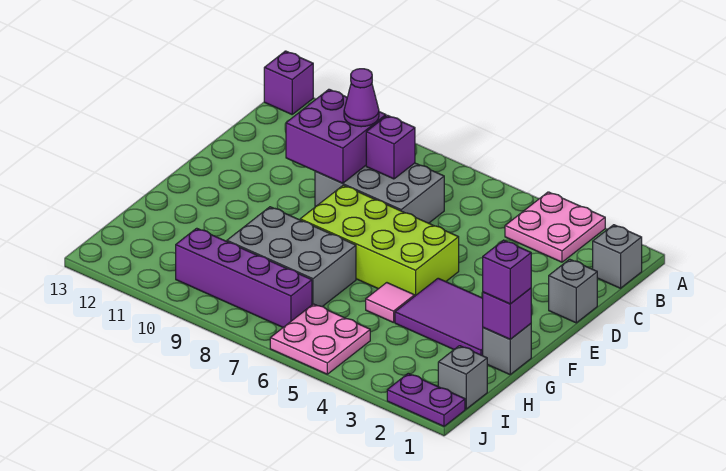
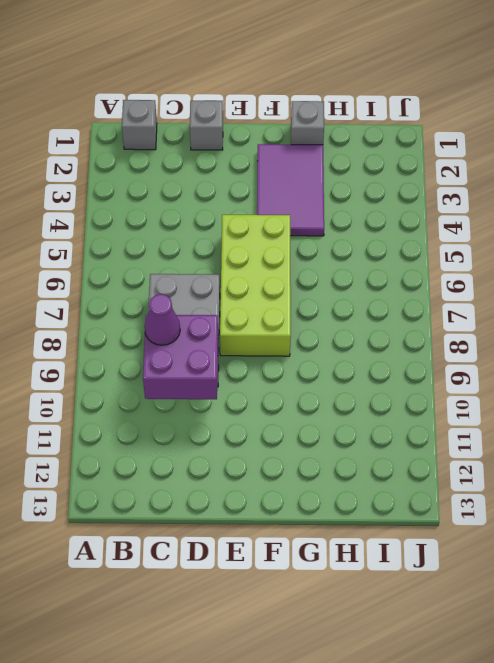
none -> pink plate A3:B4 level 1
none -> purple brick A13 level 1
none -> pink tile G5 level 1

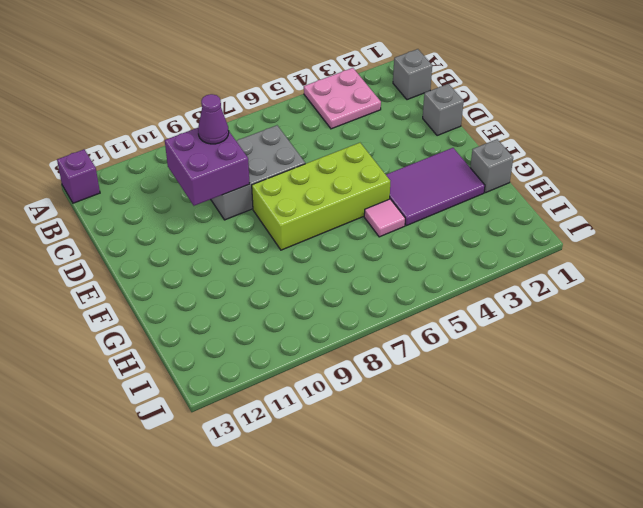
none -> grey brick G7:H9 level 1
none -> grey brick I1 level 1
none -> pink plate I5:J6 level 1

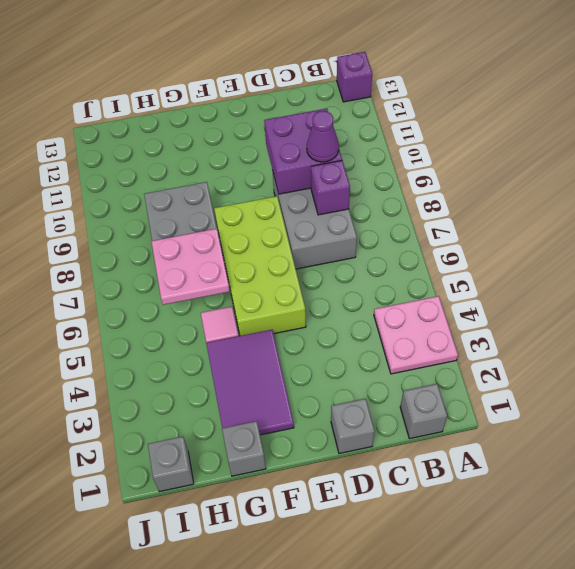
pink plate G6:H7 level 2 -> pink plate I5:J6 level 1
none -> purple brick I7:I10 level 1
none -> purple plate J1:J2 level 1
none -> purple brick G1 level 2

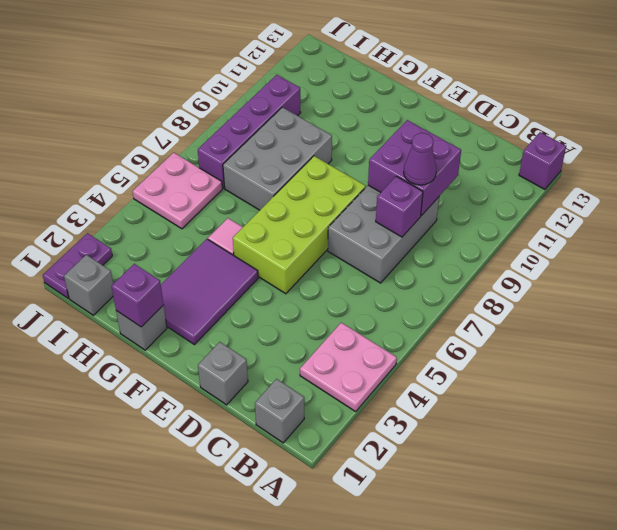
none -> purple brick G1 level 3

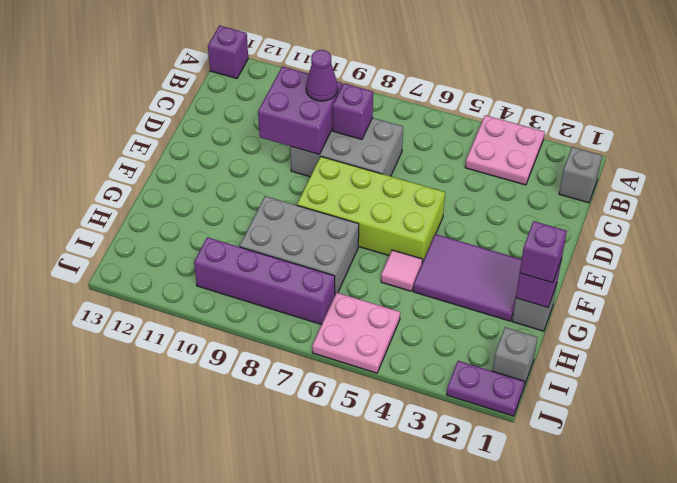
none -> grey brick D1 level 1

